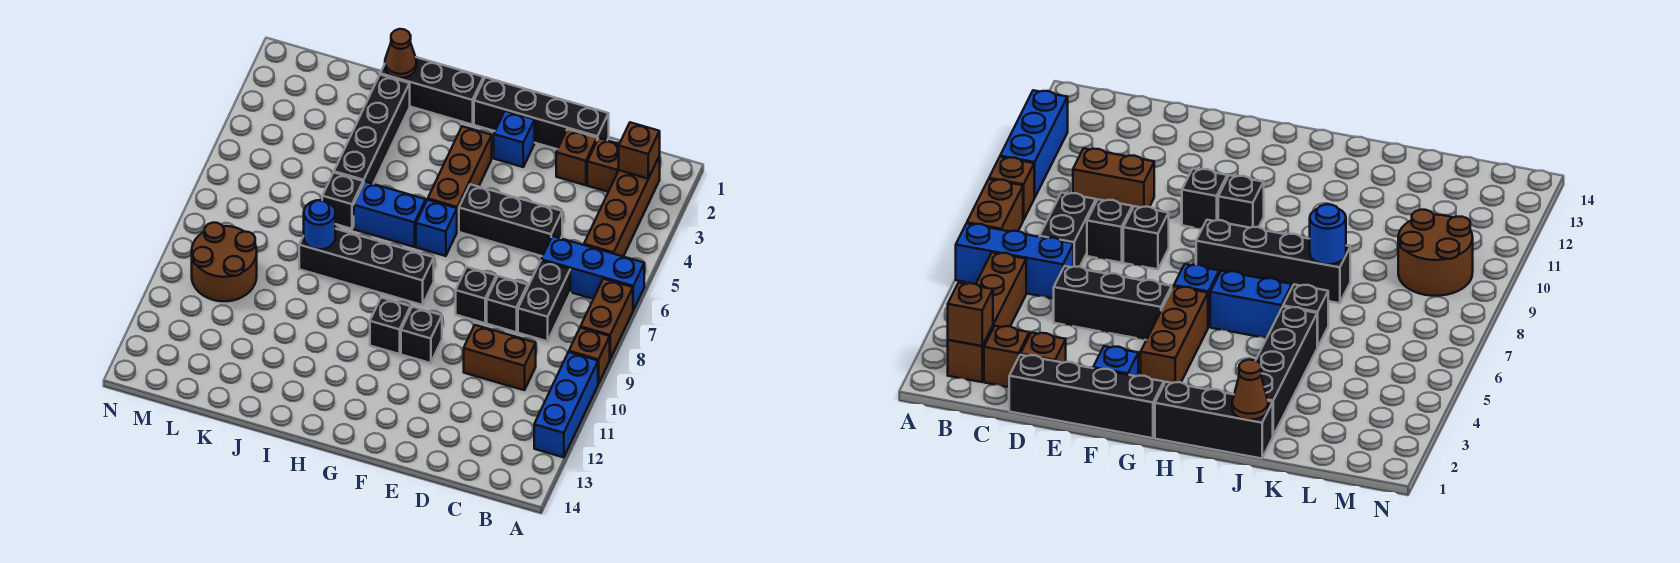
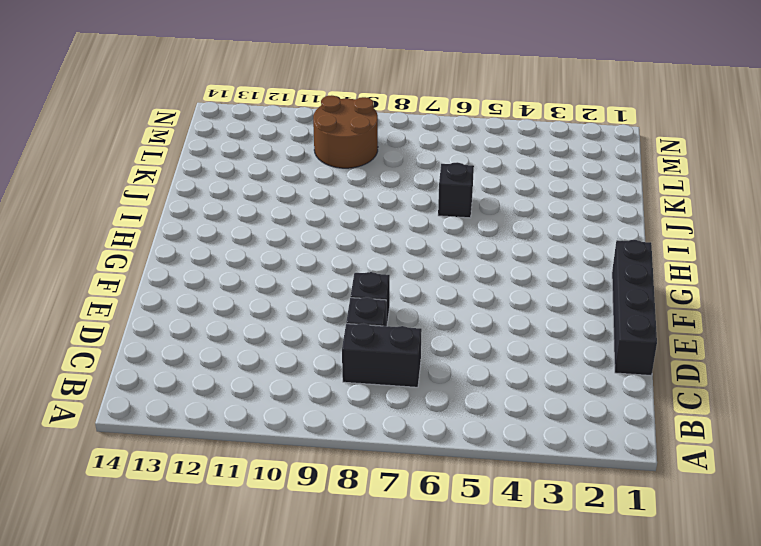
none -> blue brick A6:C6 level 1
none -> brown brick A7:A8 level 1
none -> brown brick A9 level 1

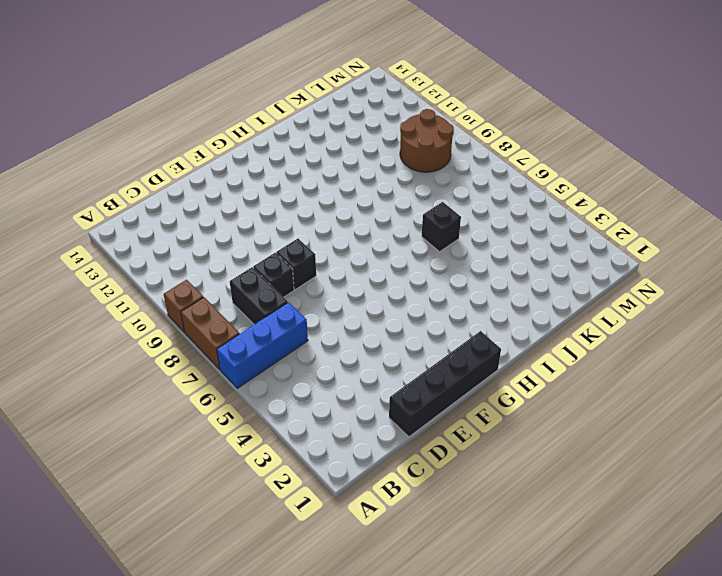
none -> blue brick A10:A12 level 1
none -> brown brick B2:B5 level 1
none -> brown brick C2 level 1

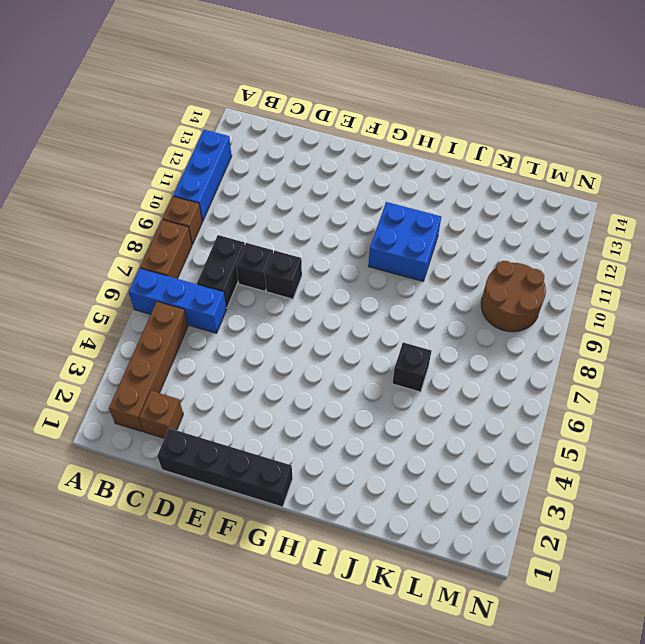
blue brick H10:I11 level 1 -> none
none -> brown brick C10:D10 level 1
none -> brown brick D2 level 1
none -> black brick D5:F5 level 1

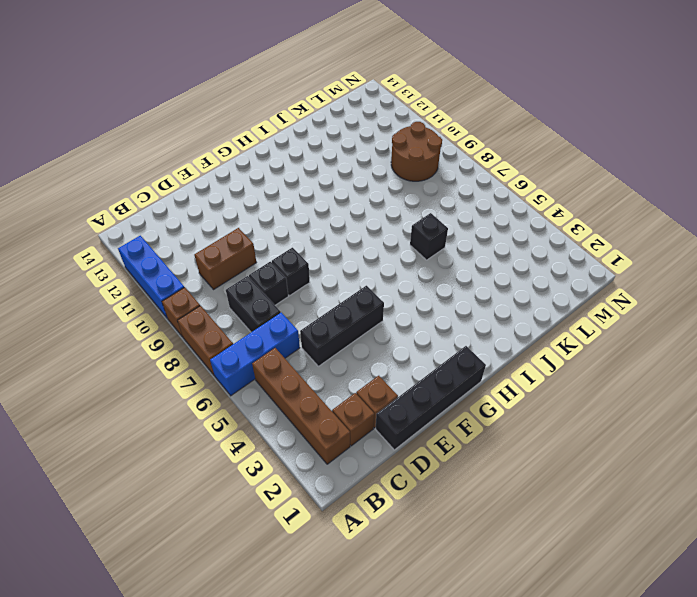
none -> blue brick F2 level 1
none -> black brick F10 level 1
none -> brown brick G3:G5 level 1

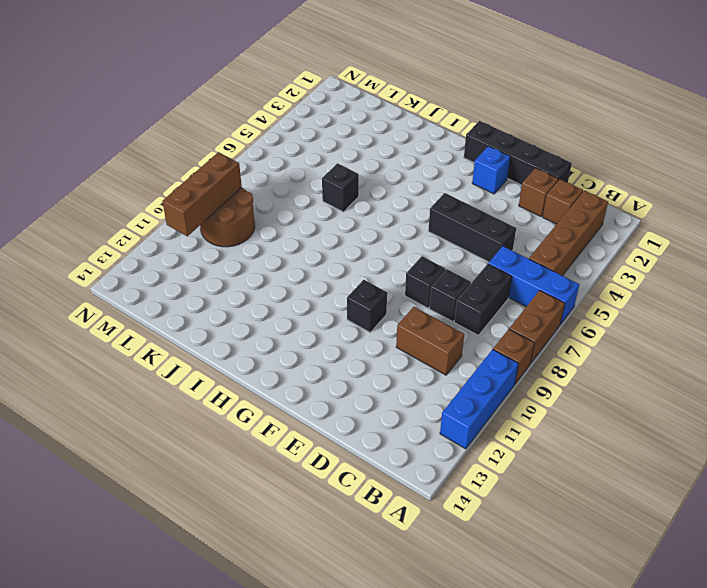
brown brick M9:M11 level 2 -> brown brick G3:G5 level 1
none -> blue brick G6 level 1
none -> black brick G8:J8 level 1
none -> black brick G10 level 1

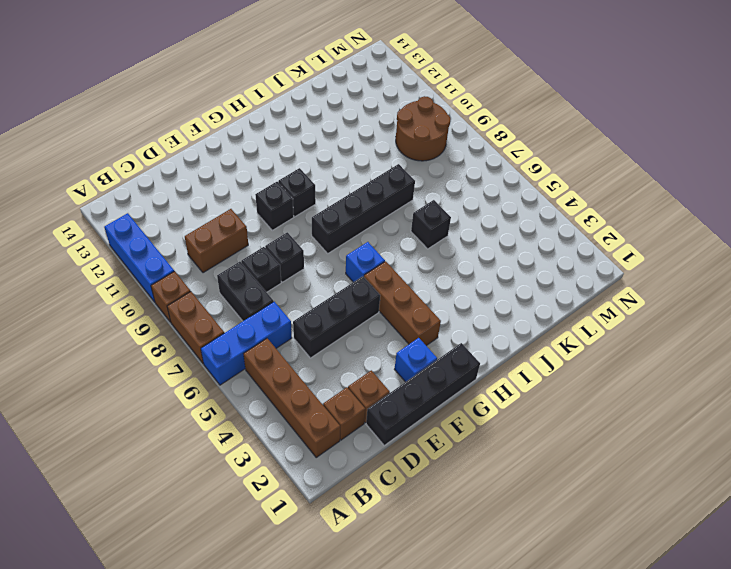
none -> black brick H1:J1 level 1
none -> blue brick H6:I6 level 1
none -> black brick J2:J5 level 1

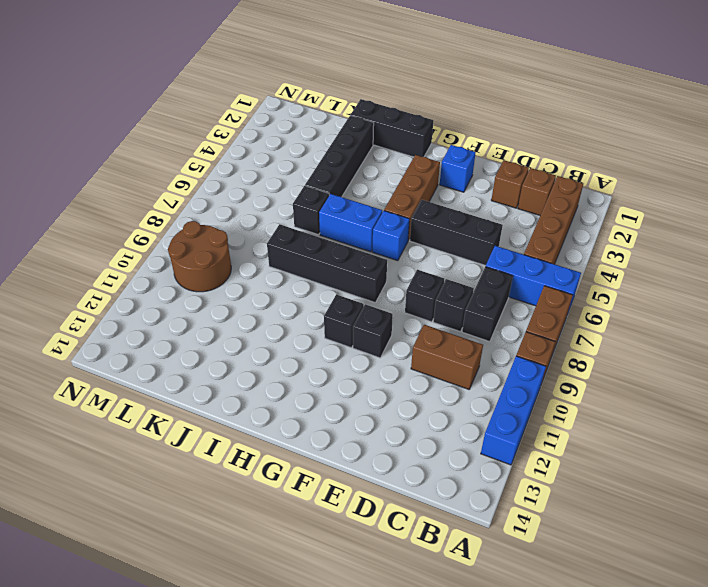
none -> black brick D1:G1 level 1
none -> brown brick B2 level 2
none -> brown cone J1 level 2

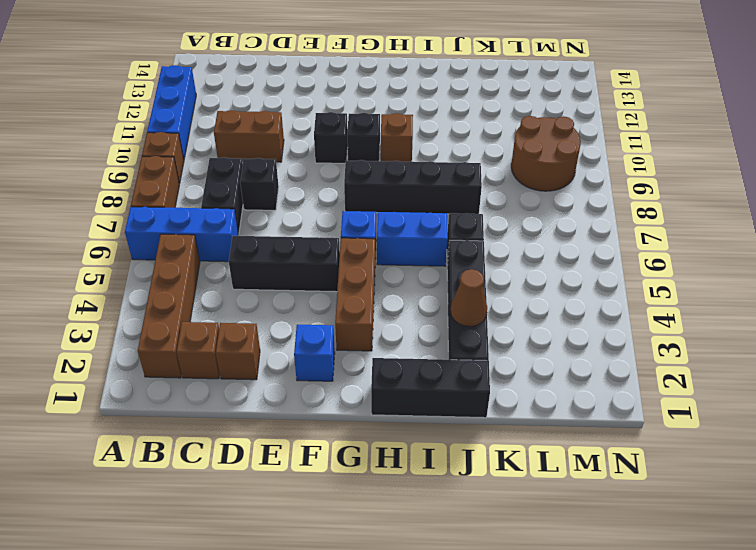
brown brick H10 level 1 -> brown brick B2 level 2
brown cone J3 level 2 -> brown cone J1 level 2
none -> black brick D1:G1 level 1
none -> black brick E8 level 1
none -> blue round brick J8 level 2

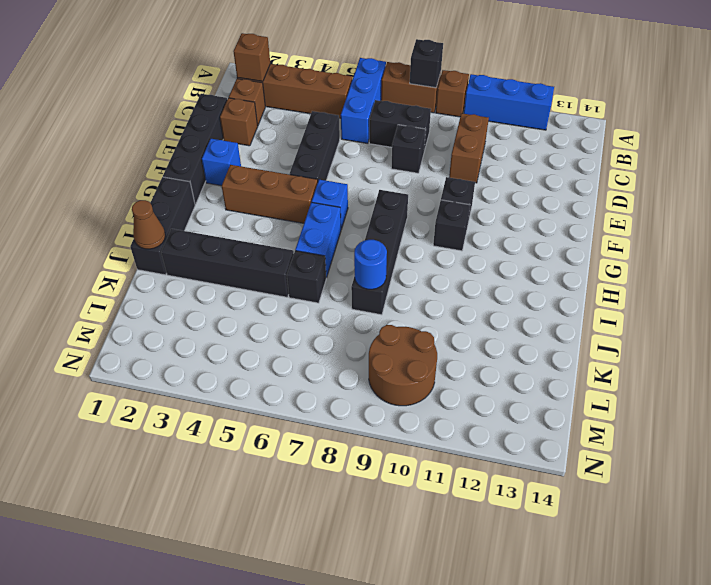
black brick A8 level 2 -> black brick E8 level 1

